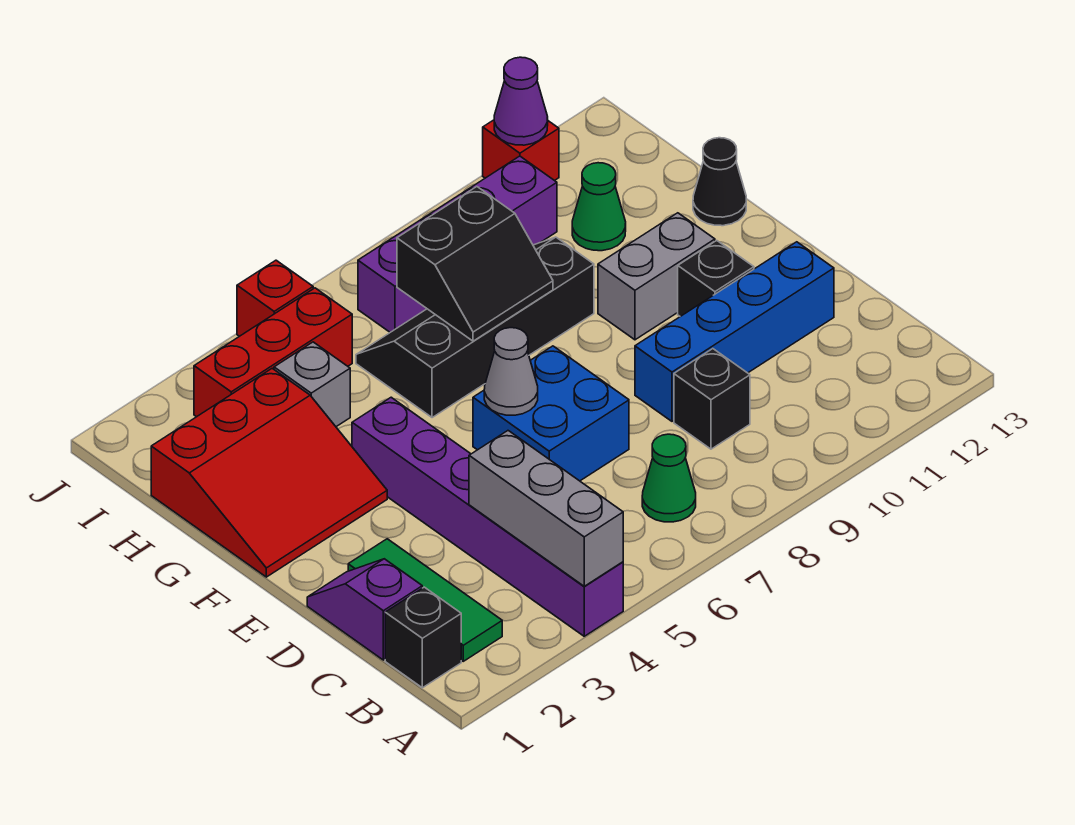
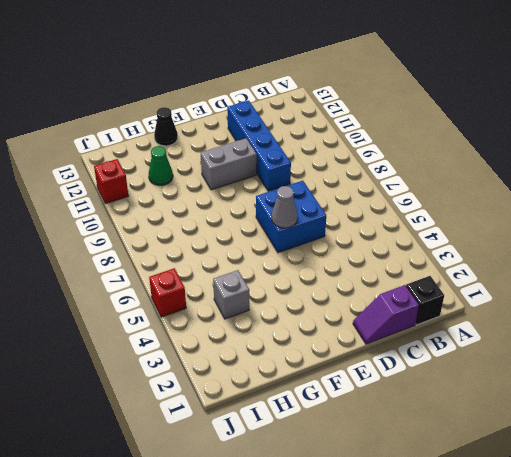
grey brick E10:F10 level 1 -> grey brick F10:F11 level 1
none -> purple brick A4:F4 level 1
none -> green tile B2:D2 level 1
none -> green cone B7 level 1

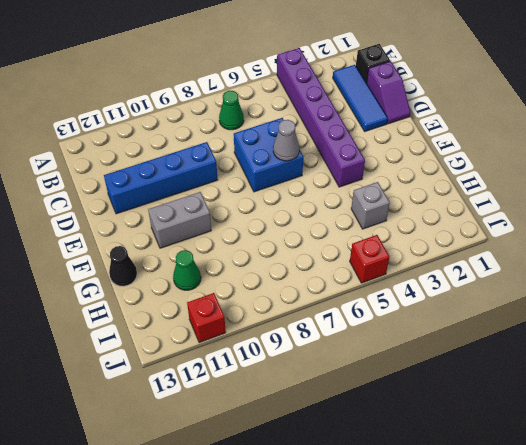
blue tile B2:D2 level 1 -> green tile B2:D2 level 1
none -> black brick C9 level 1
none -> black brick E11 level 1
none -> red slope F1:H3 level 1 top H

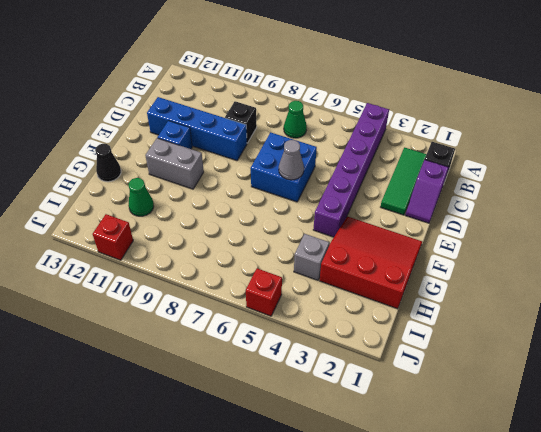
blue brick E11 level 1 -> black brick E11 level 1
none -> black slope G6:H9 level 1 top G
none -> red brick I3:I5 level 1
none -> purple brick I7:I10 level 1

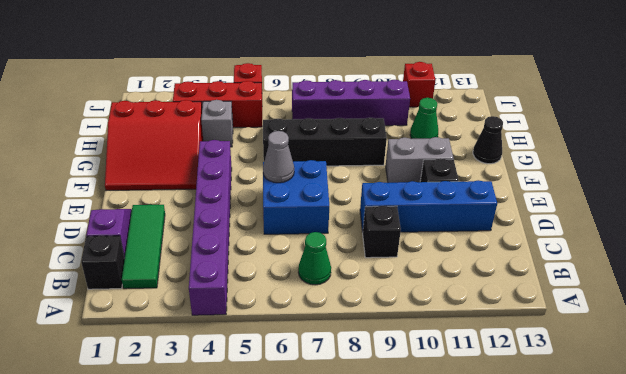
none -> grey brick A4:C4 level 2
none -> black slope G7:H8 level 2 top H
none -> purple cone J11 level 2

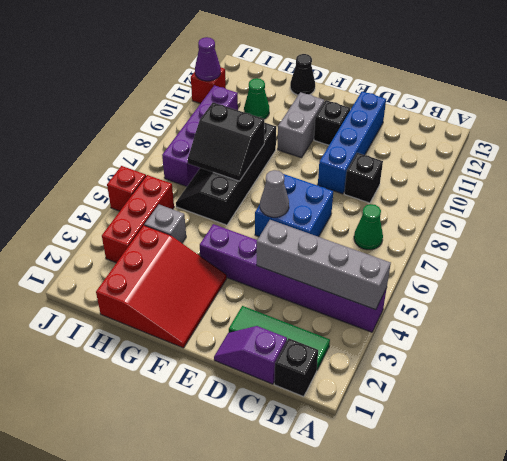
grey brick A4:D4 level 2 -> grey brick A4:C4 level 2
black slope G7:H8 level 2 top 8 -> black slope G7:H8 level 2 top H

